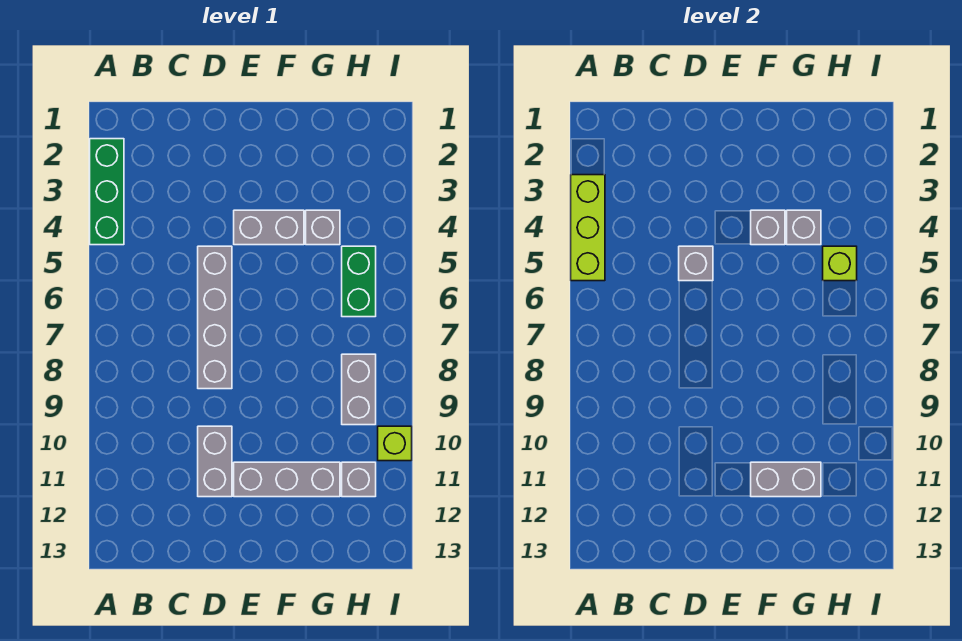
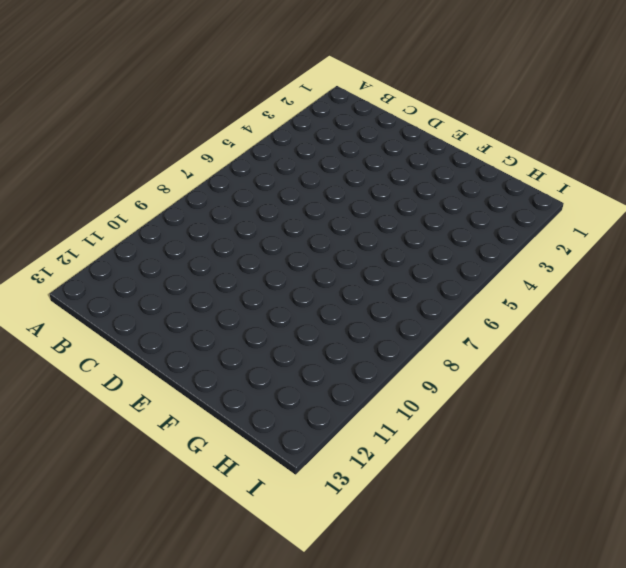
none -> green brick A2:A4 level 1
none -> grey brick D5:D8 level 1
none -> grey brick D10:D11 level 1

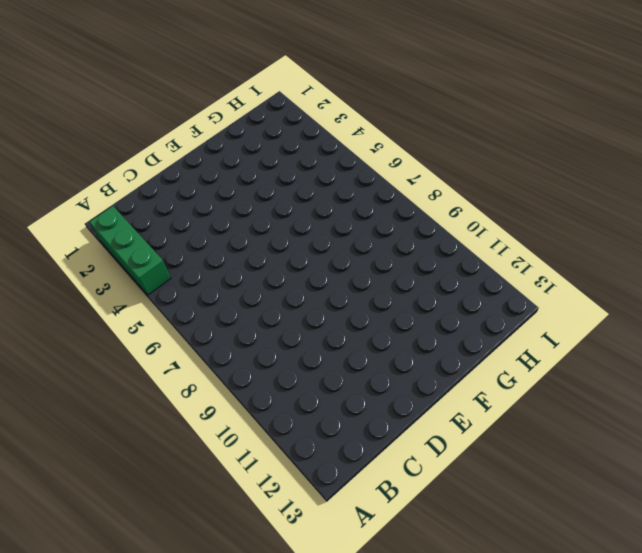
none -> grey brick D5:D8 level 1
none -> grey brick D10:D11 level 1
none -> grey brick E4:F4 level 1

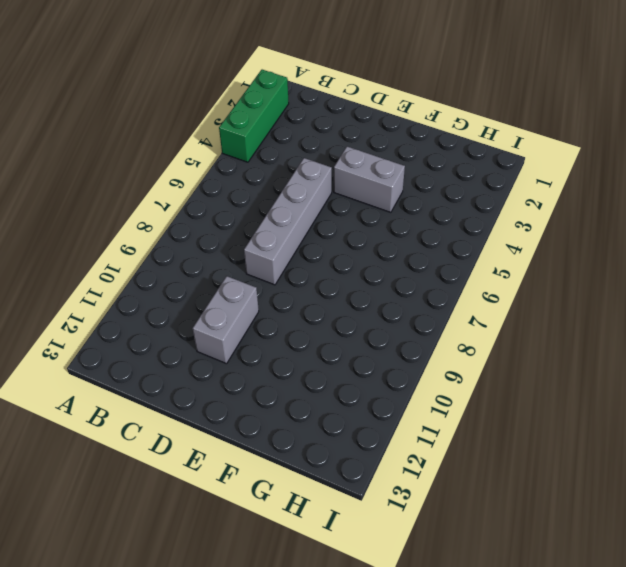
none -> grey brick E11:G11 level 1
none -> grey brick G4 level 1
none -> green brick H5:H6 level 1

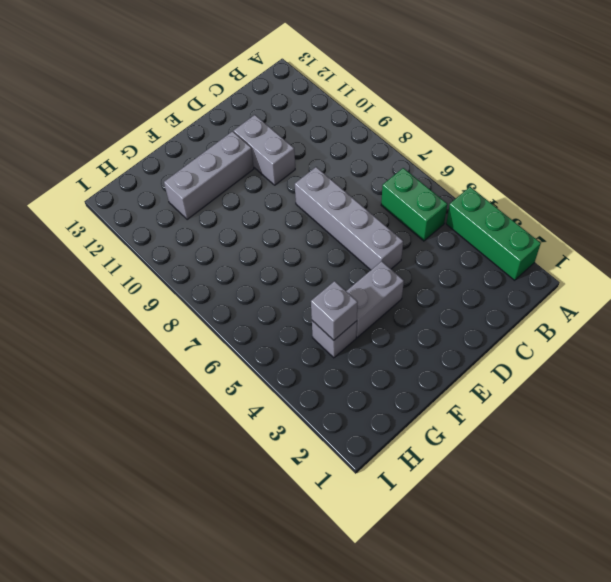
green brick B5:B6 level 1 -> green brick H5:H6 level 1
none -> grey brick H8:H9 level 1
none -> grey brick H11 level 1
none -> lime brick I10 level 1

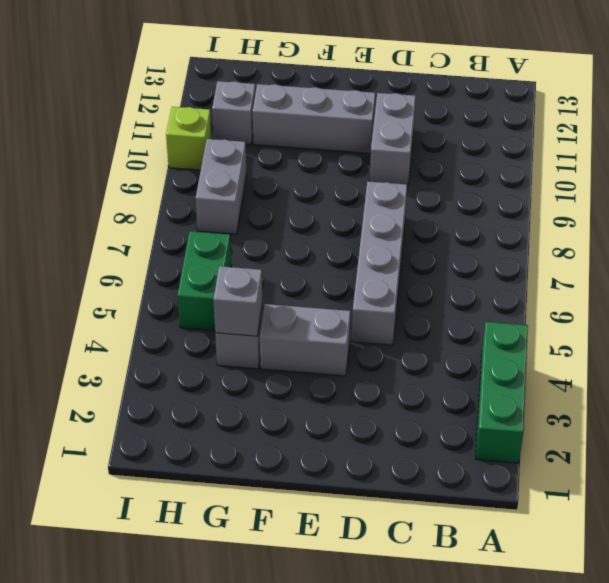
none -> lime brick A3:A5 level 2
none -> grey brick D5 level 2
none -> grey brick F4 level 2

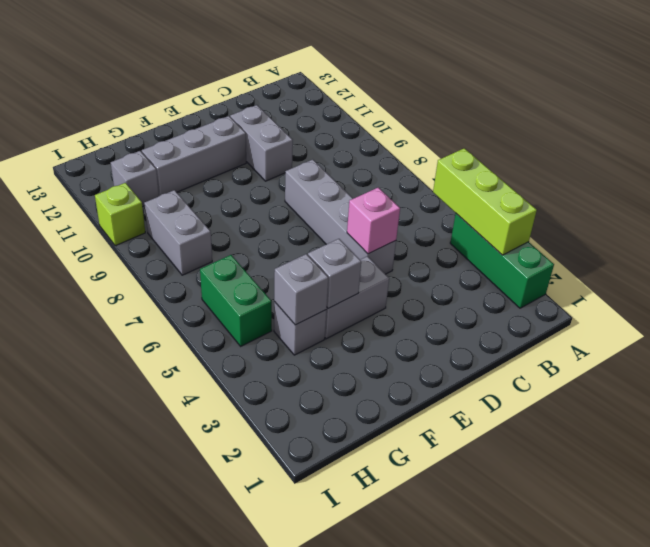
pink brick D5 level 2 -> grey brick D5 level 2
none -> grey brick F11:G11 level 2
none -> lime brick H5 level 2

